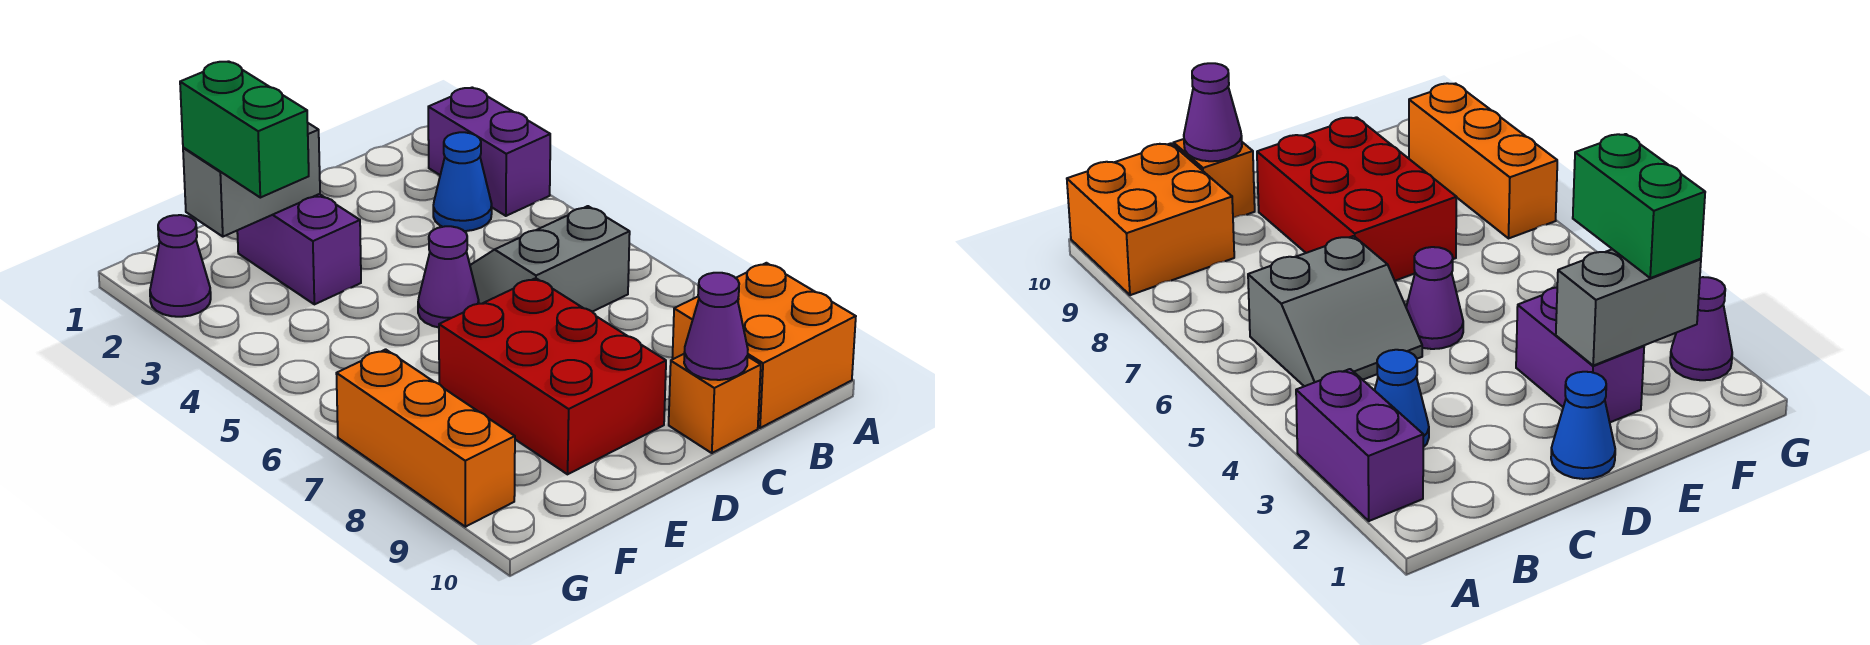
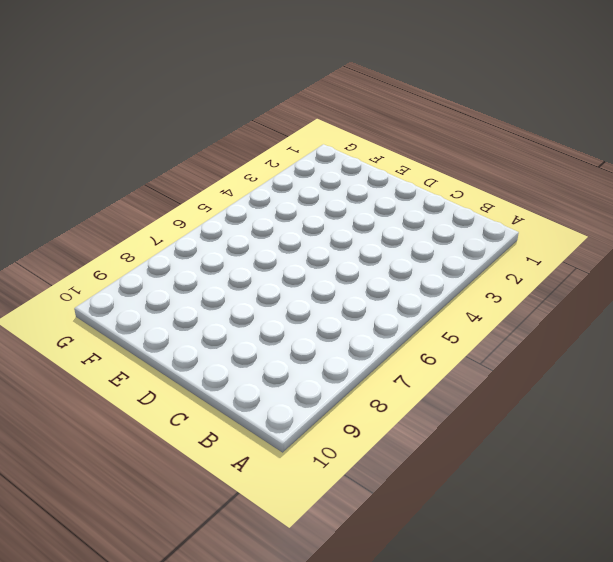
none -> purple brick A2:A3 level 1
none -> orange brick A9:B10 level 1
none -> blue cone B3 level 1

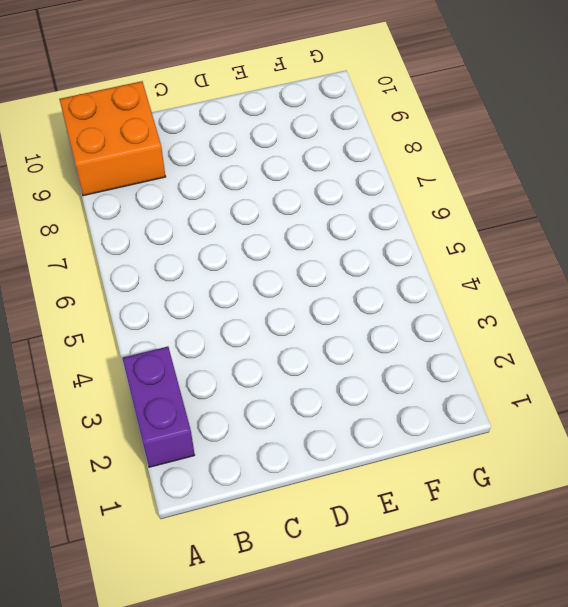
none -> blue cone B3 level 1
none -> grey slope B5:C6 level 1 top 6
none -> orange brick C10 level 1

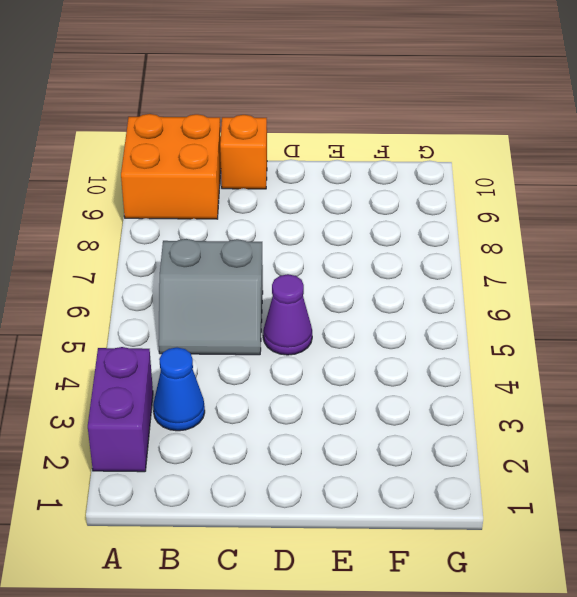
none -> blue cone D1 level 1
none -> red brick D7:E9 level 1
none -> purple brick E2:E3 level 1

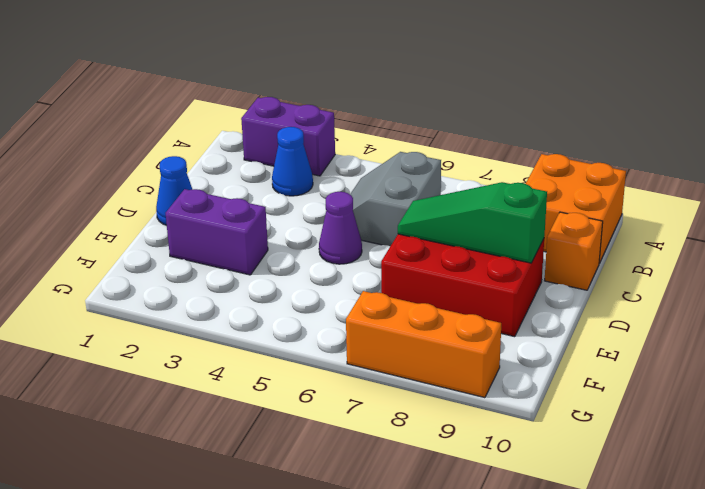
green slope D7:D9 level 2 top 9 -> none
none -> purple cone G2 level 1
none -> purple cone C10 level 2
none -> grey brick E2:F2 level 2

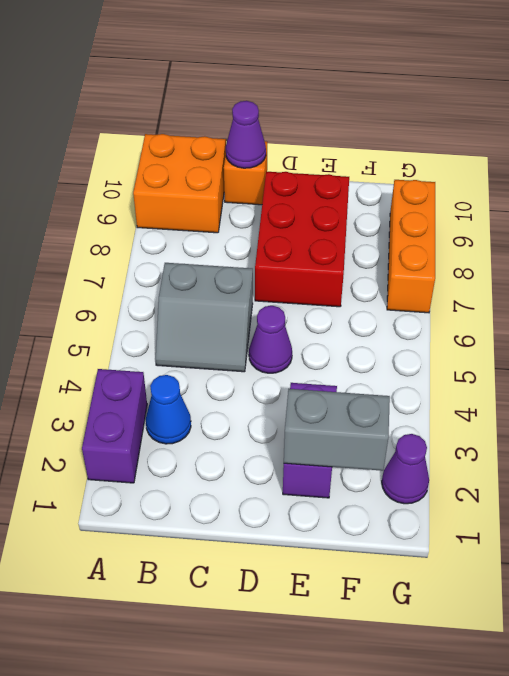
none -> blue cone D1 level 1
none -> green brick F2:F3 level 3

